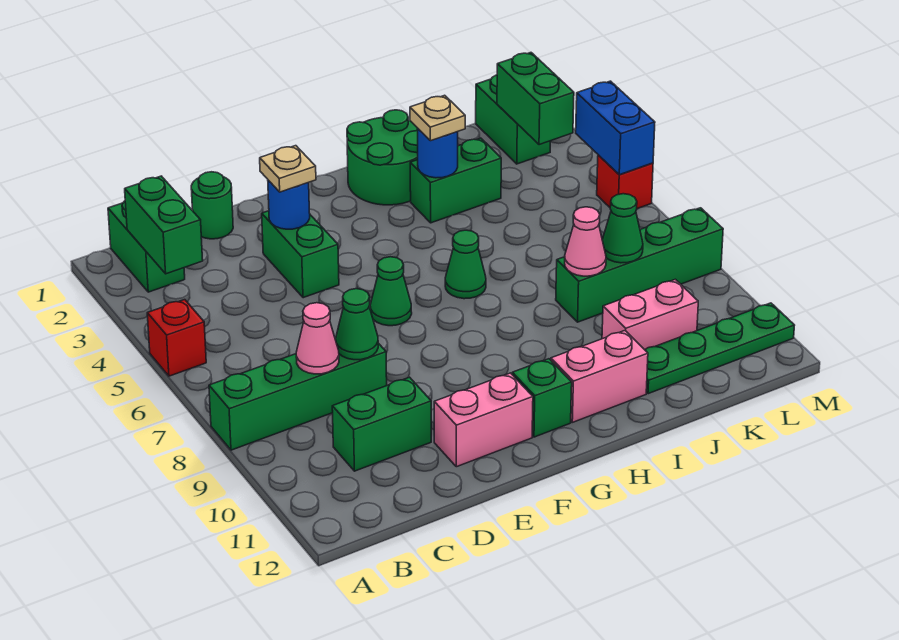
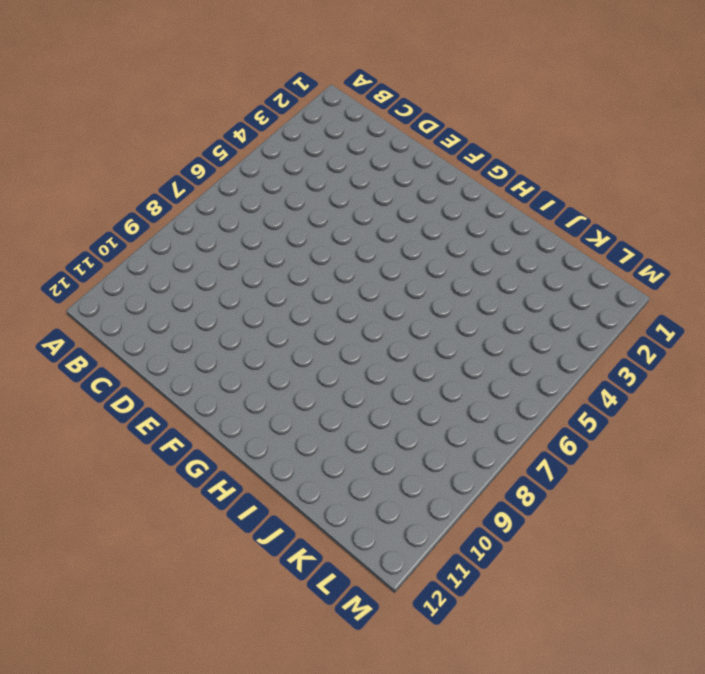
none -> red brick A5 level 1
none -> green brick A8:D8 level 1
none -> green brick B1:B2 level 1

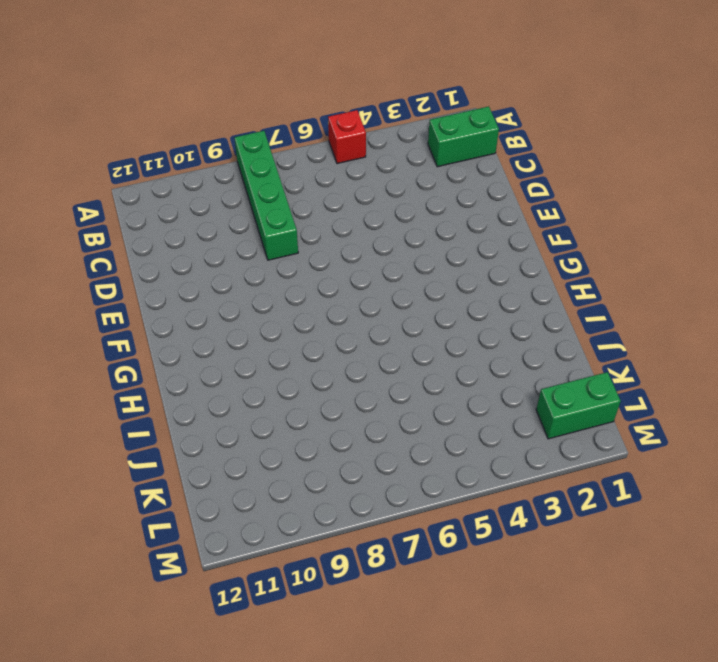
none -> green brick C10:D10 level 1
none -> green round brick D1 level 1
none -> green brick E3:E4 level 1

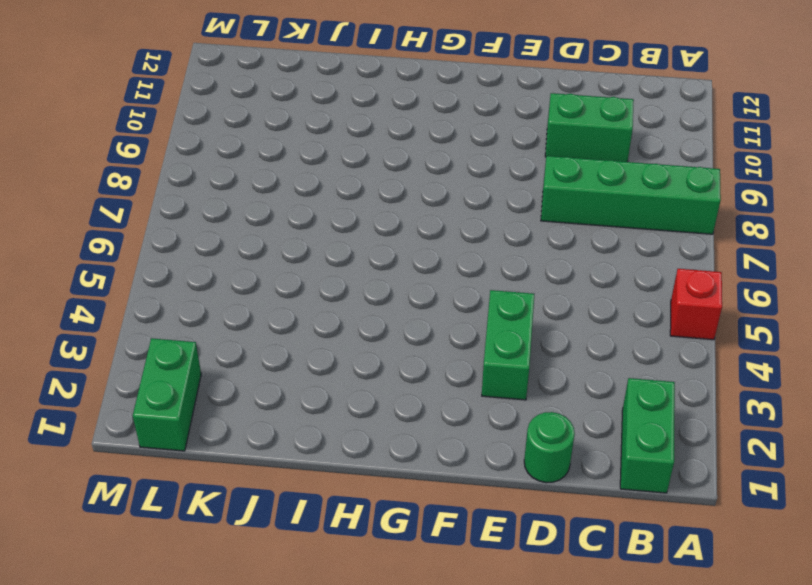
none -> pink brick E11:F11 level 1
none -> green cone F6 level 1
none -> green brick G11 level 1

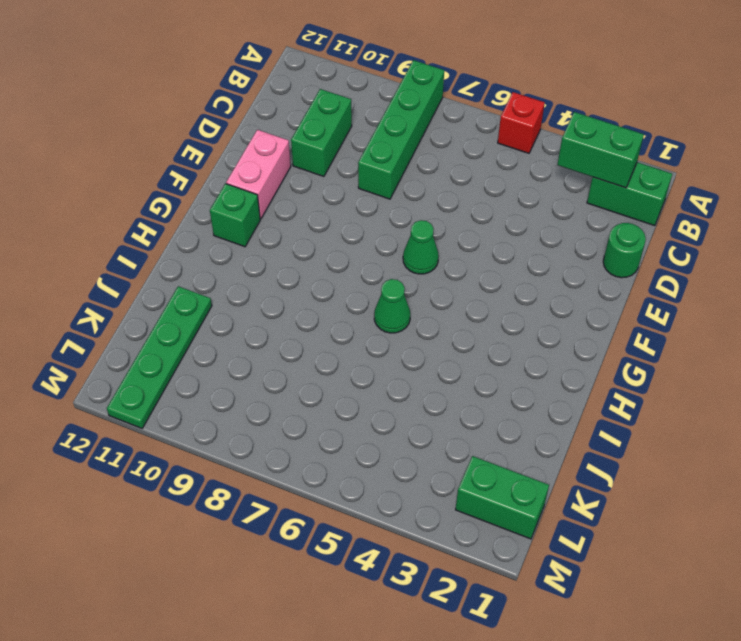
none -> green brick E3:E4 level 1
none -> green round brick H1:I2 level 1
none -> pink brick H11:I11 level 1

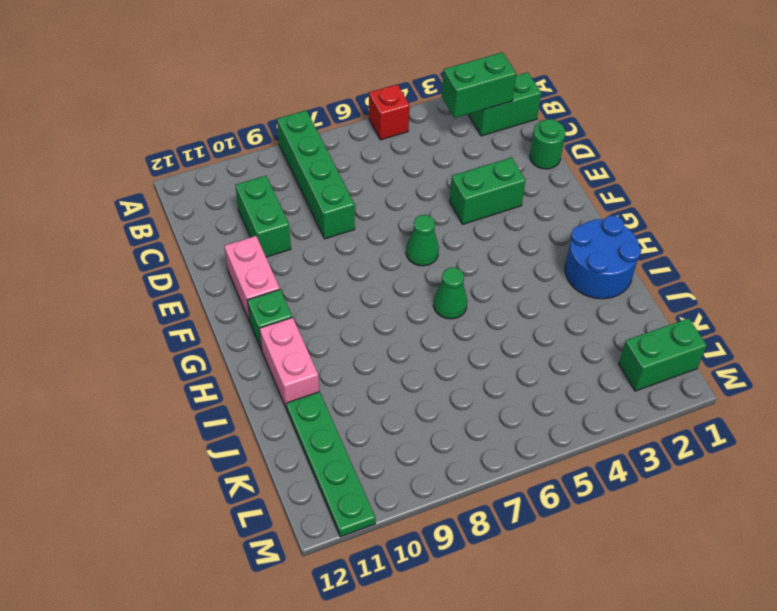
blue round brick H1:I2 level 1 -> green round brick H1:I2 level 1
none -> green brick I3:J3 level 1
none -> green brick J8:M8 level 1
none -> pink brick J10:K10 level 1

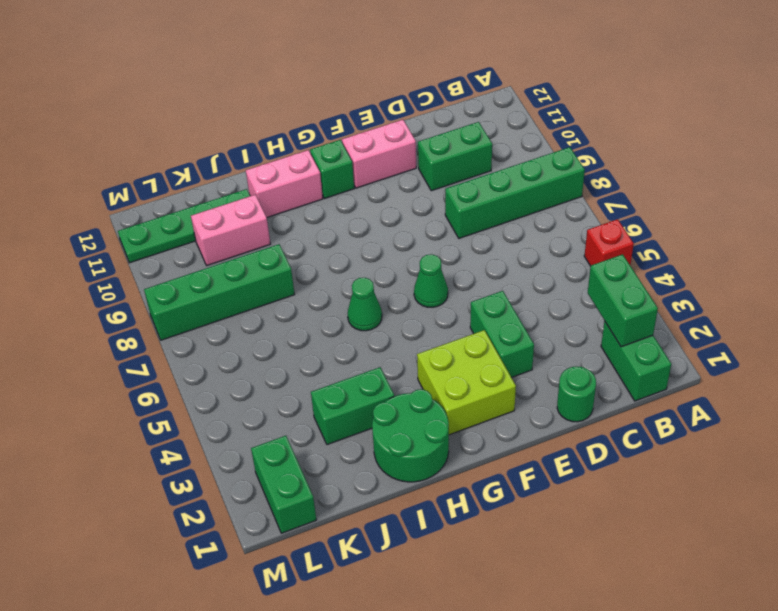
lime brick F2:G3 level 1 -> none
none -> red brick M5 level 1
none -> pink cone C8 level 2
none -> green cone D8 level 2

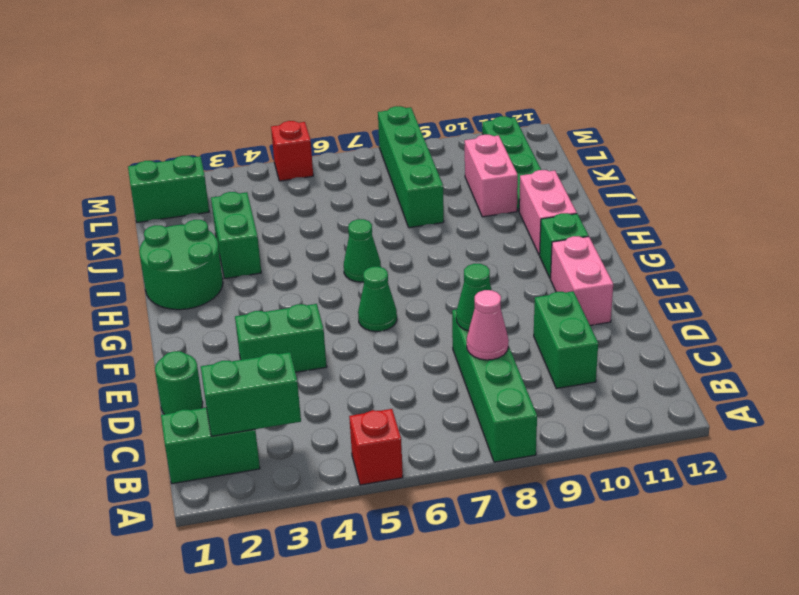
none -> blue round brick E3 level 2
none -> blue round brick I3 level 2
none -> pink cone J8 level 2

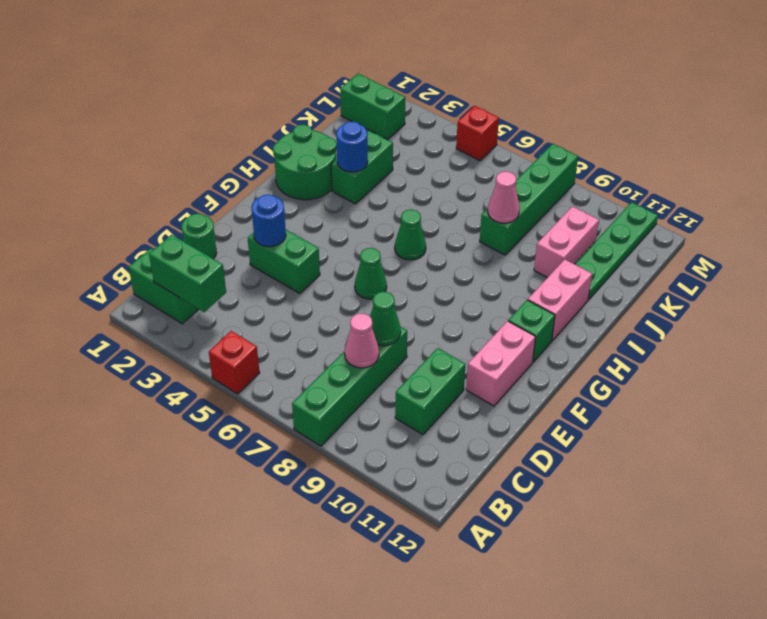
none -> green cone K8 level 2
none -> green brick L2:L3 level 2
none -> blue brick M4:M5 level 2

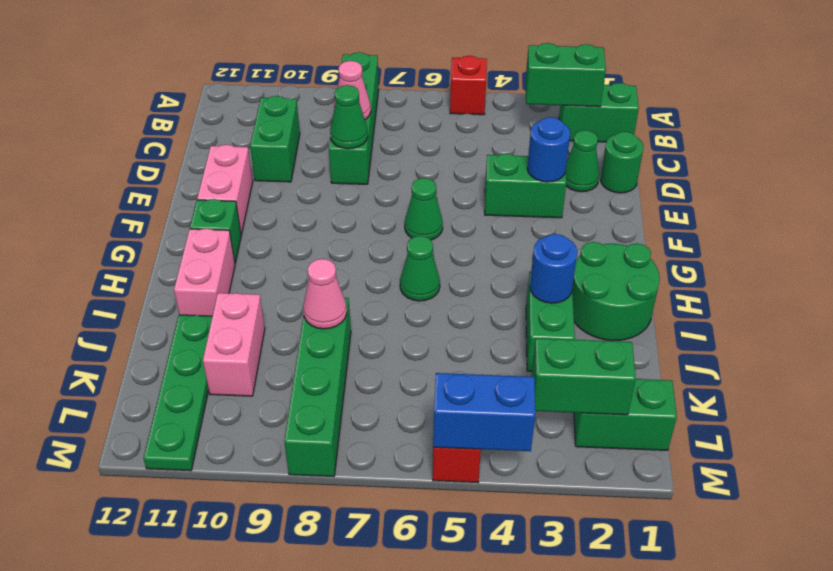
green cone D2 level 1 -> green cone K8 level 2
none -> tan plate E3 level 3
none -> tan plate I3 level 3

